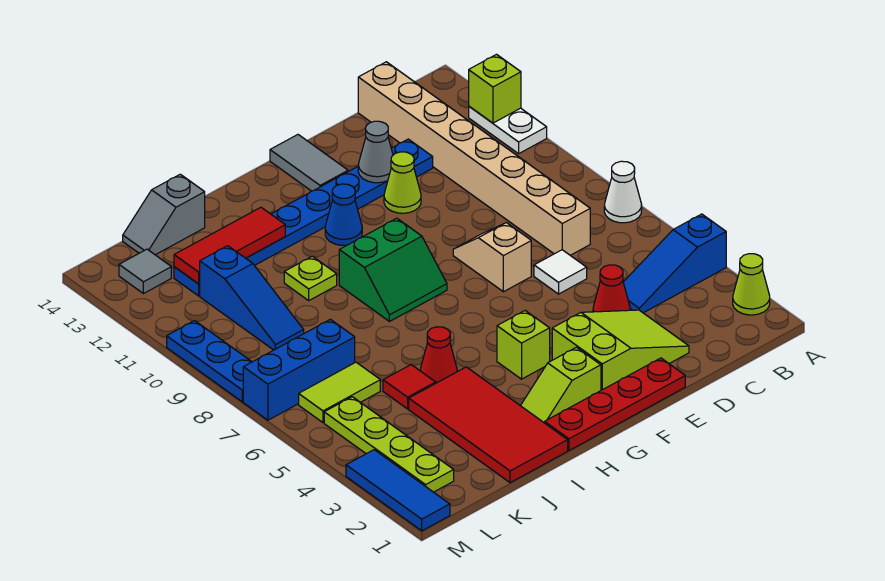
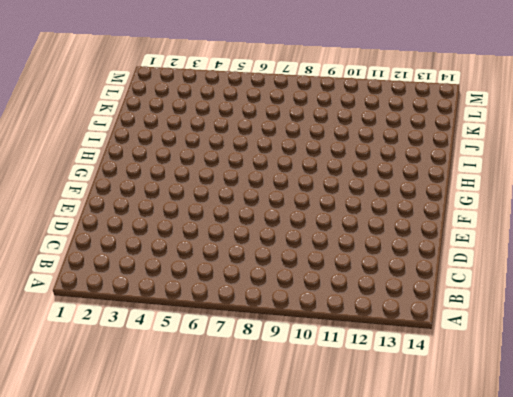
none -> lime cone A2 level 1
none -> blue slope A4:C4 level 1 top A
none -> white cone A7 level 1
none -> white plate A11:A12 level 1

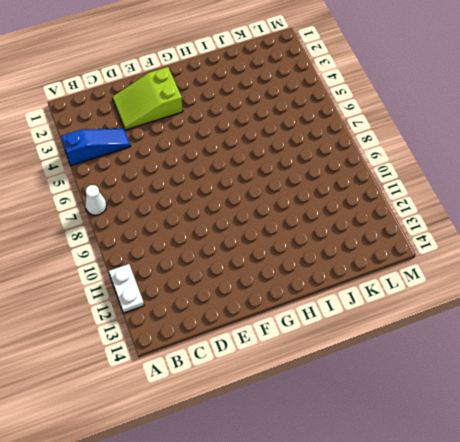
none -> lime cone A2 level 1
none -> tan brick C7:C14 level 1
none -> red cone D4 level 1
none -> white tile D6 level 1

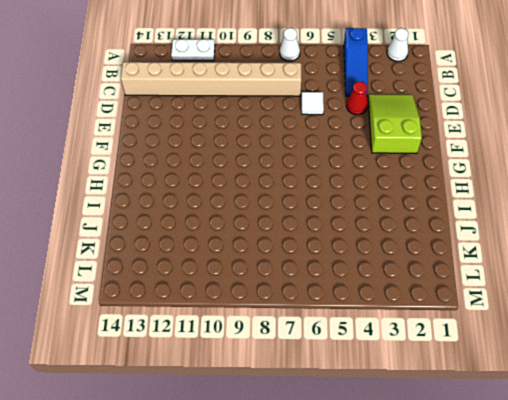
white cone A2 level 1 -> lime cone A2 level 1
none -> blue plate D12:K12 level 1
none -> red plate E1:H1 level 1
none -> tan slope E7:E8 level 1 top 7
none -> lime cone E11 level 1

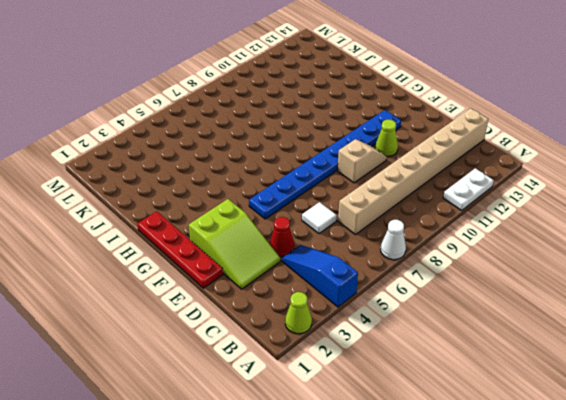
tan slope E9:E10 level 1 top 9 -> tan slope E7:E8 level 1 top 7
blue plate F5:F12 level 1 -> blue plate D12:K12 level 1
none -> grey tile F13:F14 level 1
none -> lime slope G2:H2 level 1 top G
none -> lime brick G4 level 1
none -> green slope G8:H9 level 1 top 9

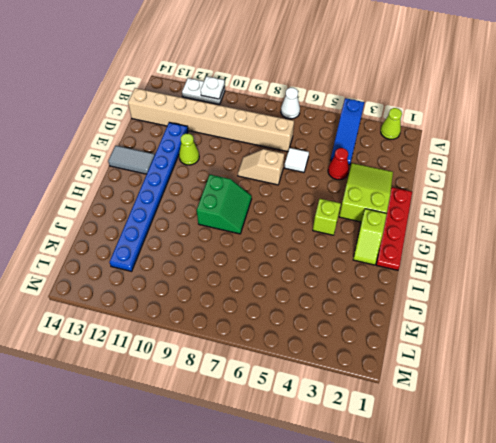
white plate A11 level 2 -> none
none -> blue cone G11 level 1
none -> red tile I1:J4 level 1
none -> red cone I5 level 1
none -> lime plate I10 level 1

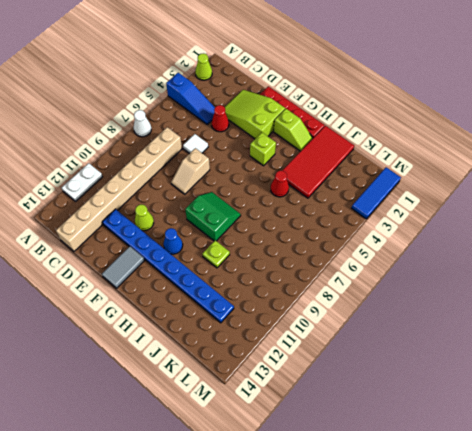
none -> red tile J5 level 1
none -> grey slope J14:K14 level 1 top J
none -> lime tile K6:L6 level 1
none -> blue brick K7:M7 level 1

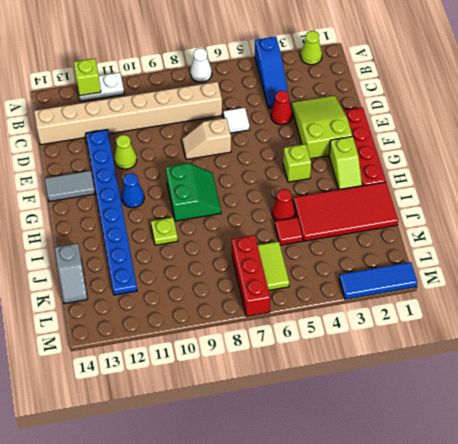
red brick K7:M7 level 1 -> blue brick K7:M7 level 1
none -> blue slope K9:K11 level 1 top 11
none -> lime plate L2:L5 level 1
none -> grey tile L13 level 1
none -> blue plate M8:M10 level 1

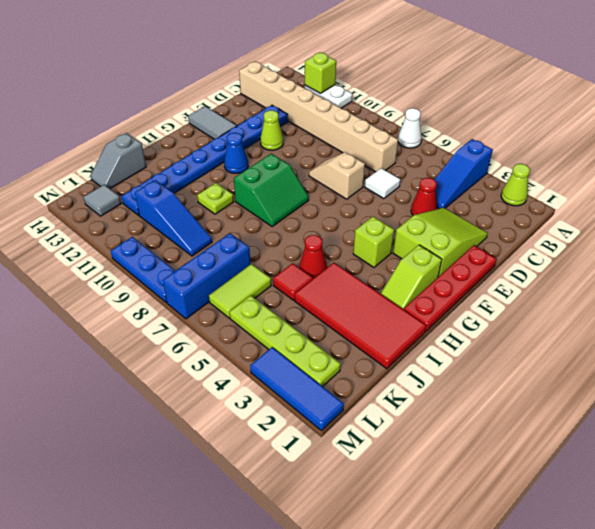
none -> grey cone E12 level 2
none -> red tile I12:K12 level 2

